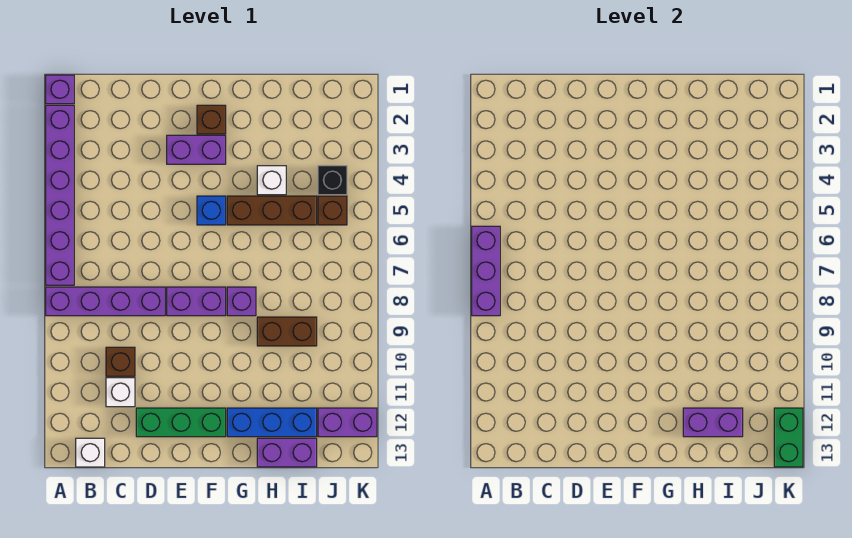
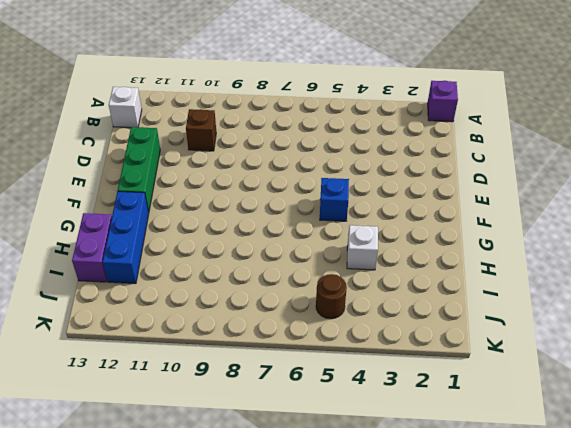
brown round brick J5 level 1 -> brown brick J5 level 1
none -> purple brick A2:A7 level 1
none -> purple brick A8:D8 level 1
none -> white brick C11 level 1

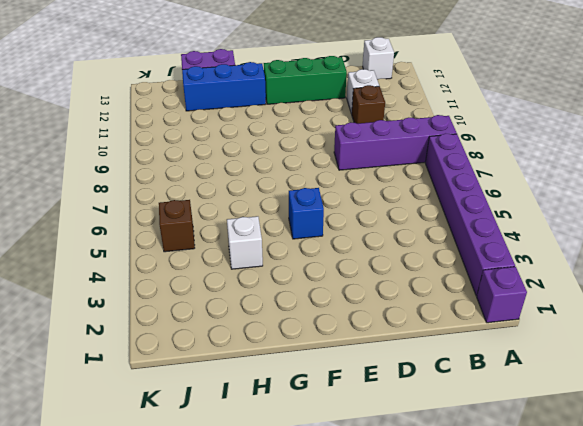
none -> purple brick E3:F3 level 1
none -> purple brick E8:F8 level 1
none -> brown brick F2 level 1

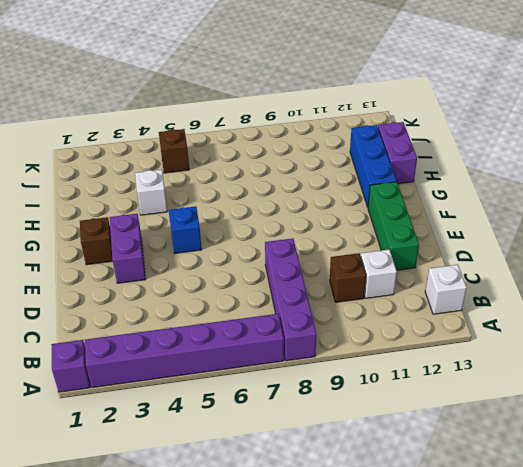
none -> purple brick E8:F8 level 1
none -> brown brick G5:I5 level 1
none -> purple brick G8 level 1

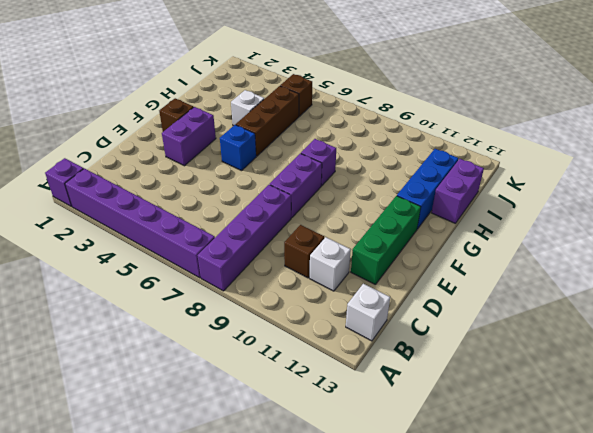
none -> brown brick H9:I9 level 1
none -> black brick J4 level 1
none -> purple brick J12:K12 level 1

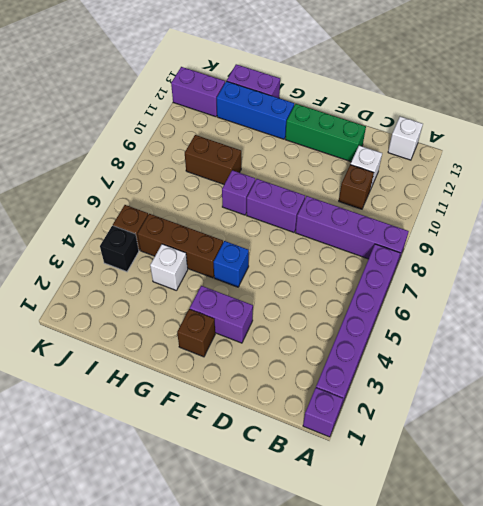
none -> purple brick A6:A8 level 2
none -> purple brick H12:I12 level 2
none -> green brick K12:K13 level 2

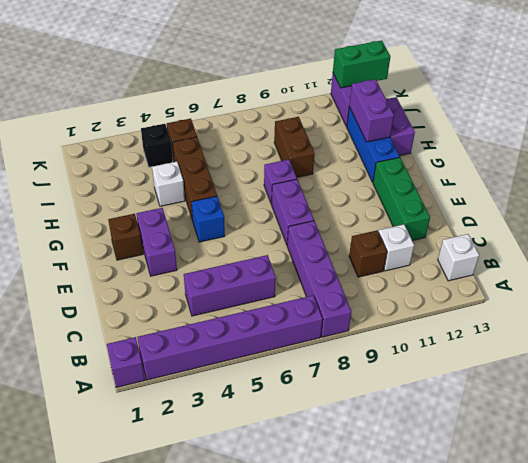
purple brick C4:C6 level 1 -> purple brick A6:A8 level 2

